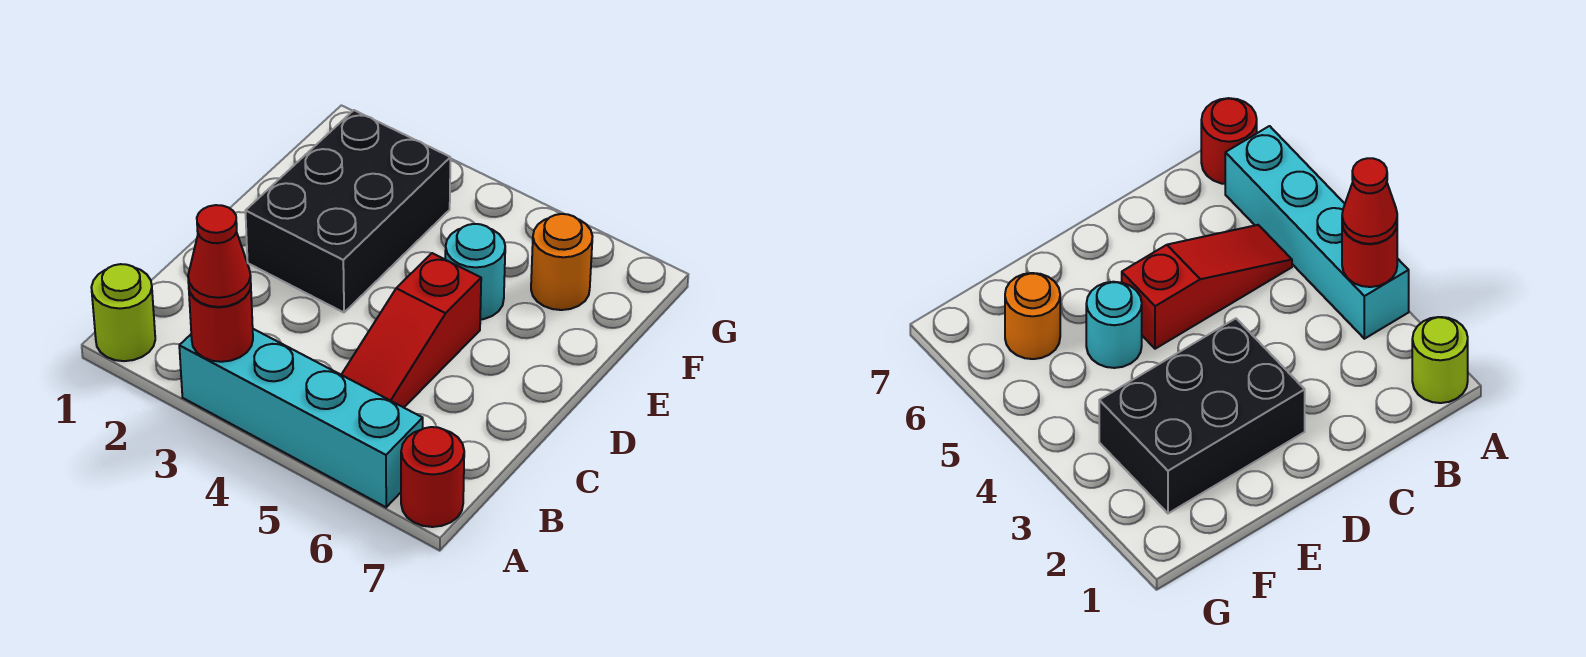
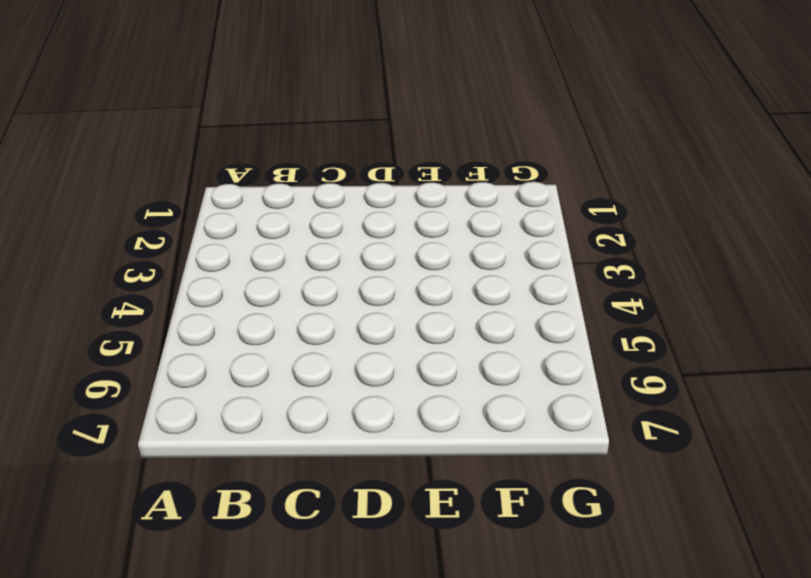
none -> lime round brick A1 level 1
none -> cyan brick A3:A6 level 1

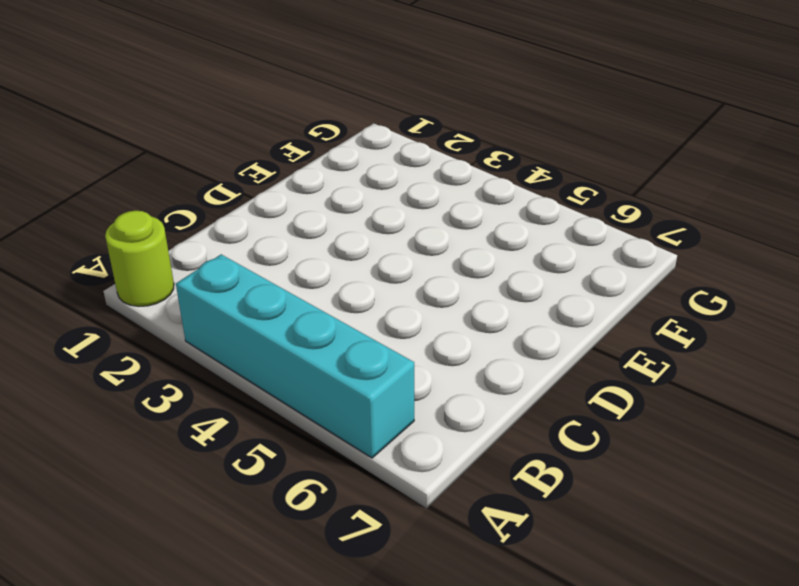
none -> red round brick A7 level 1
none -> red slope B5:D5 level 1 top D

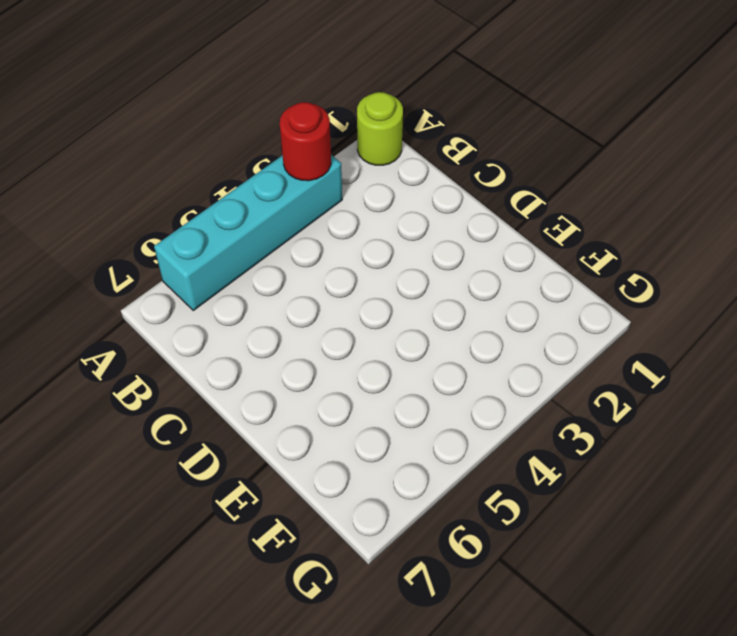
none -> red round brick A7 level 1
none -> red slope B5:D5 level 1 top D

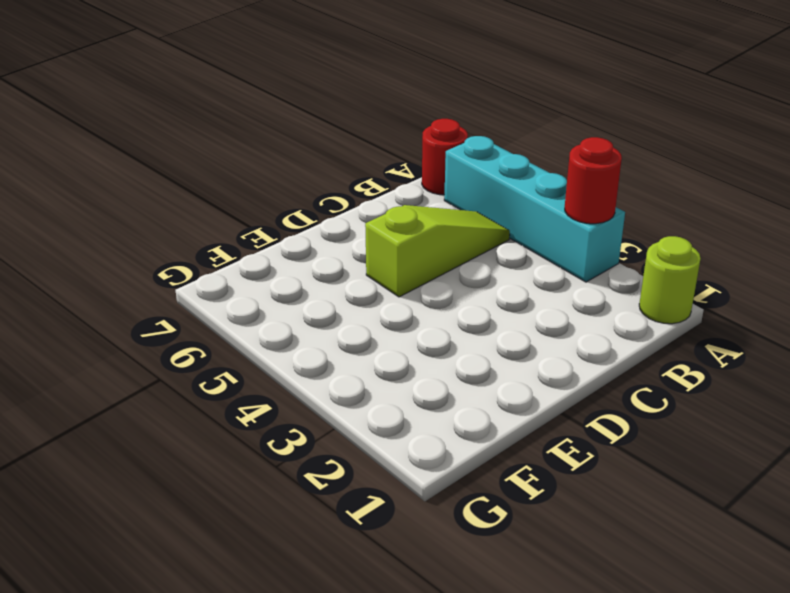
lime slope B5:D5 level 1 top D -> red slope B5:D5 level 1 top D
none -> black brick D2:F3 level 1
none -> cyan round brick E5 level 1

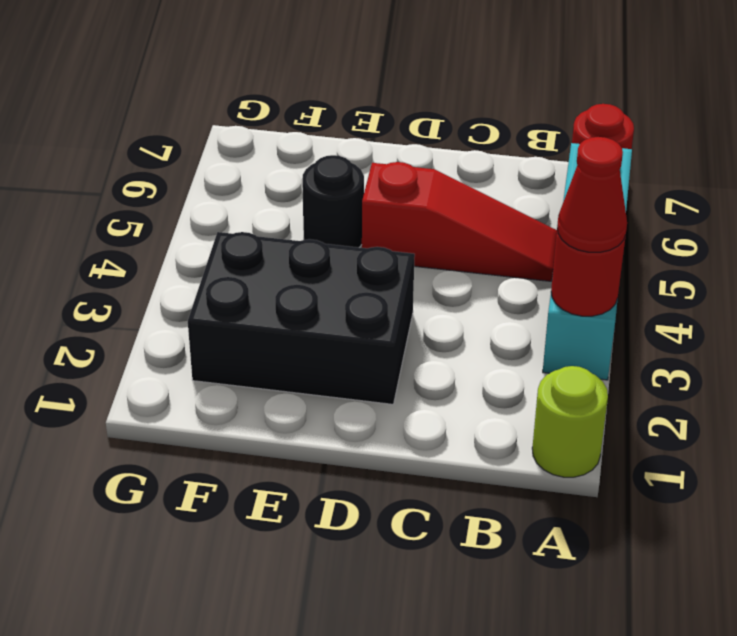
black round brick E5 level 1 -> cyan round brick E5 level 1
none -> orange round brick F6 level 1

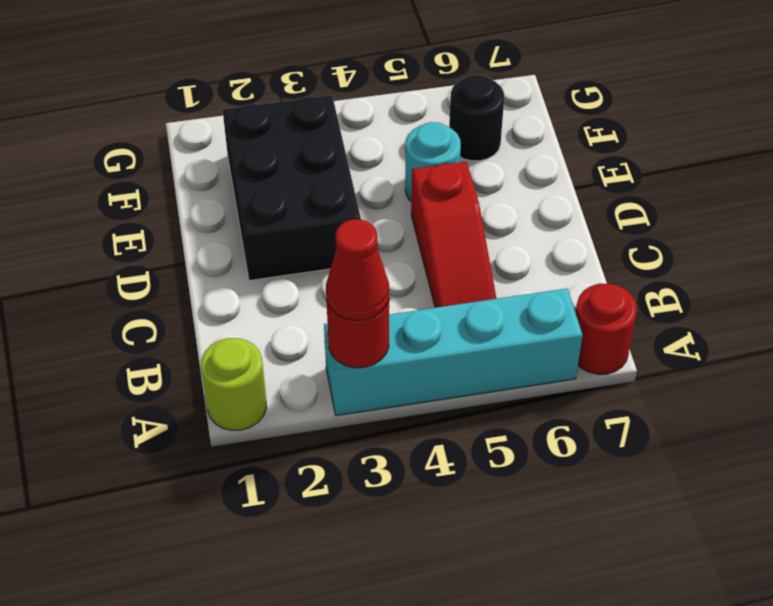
black round brick F6 level 1 -> orange round brick F6 level 1

